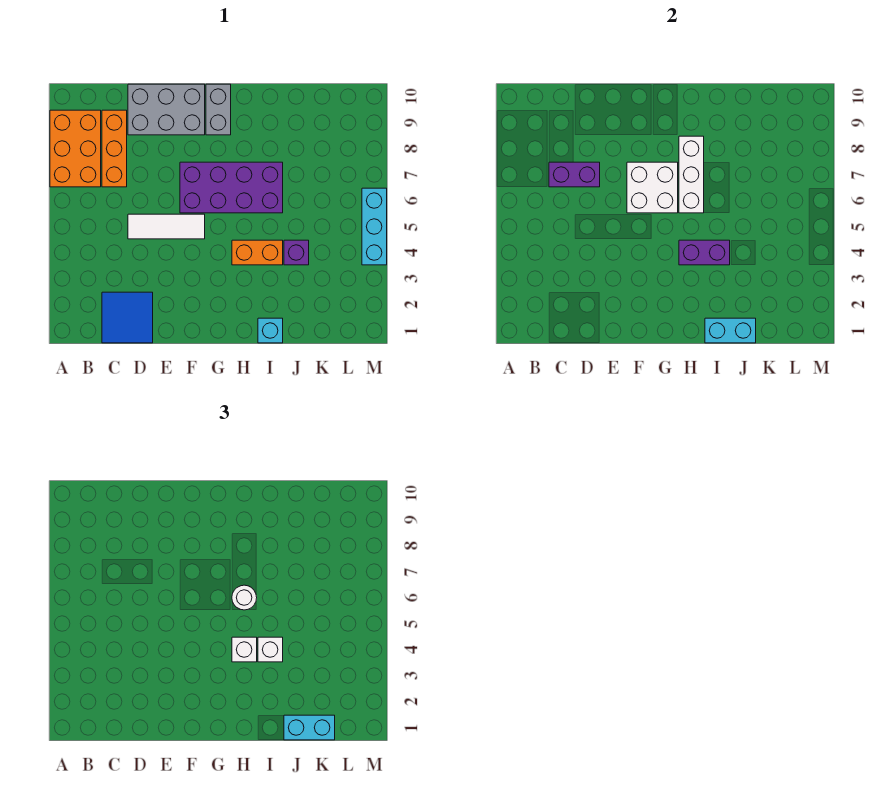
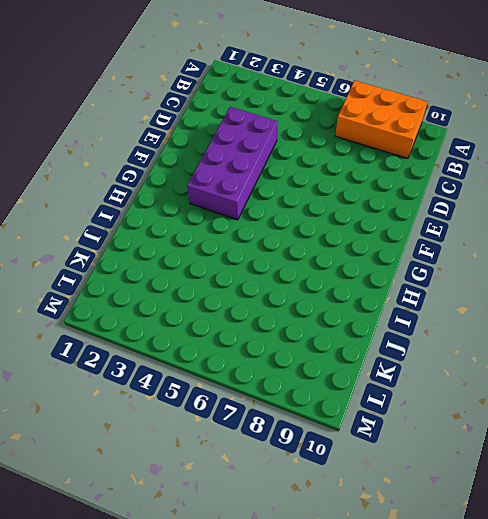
purple brick D3:G4 level 1 -> purple brick F6:I7 level 1
none -> blue tile C1:D2 level 1
none -> orange brick C7:C9 level 1
none -> white tile D5:F5 level 1

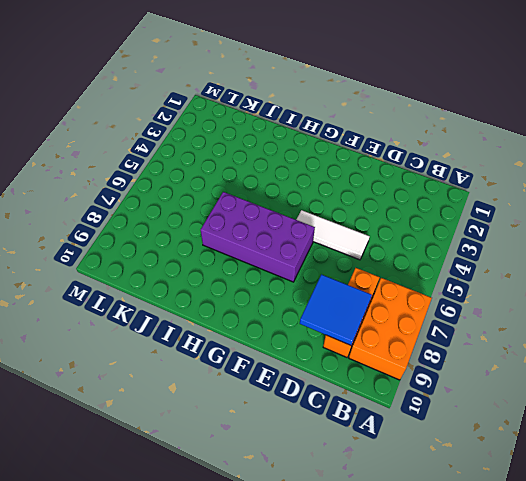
blue tile C8:D9 level 2 -> blue tile C1:D2 level 1
none -> grey brick D9:F10 level 1
none -> grey brick G9:G10 level 1
none -> orange brick H4:I4 level 1

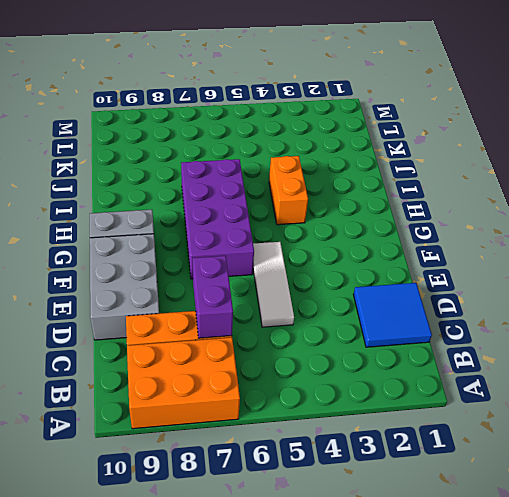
none -> cyan brick I1 level 1
none -> purple brick J4 level 1
none -> cyan brick M4:M6 level 1

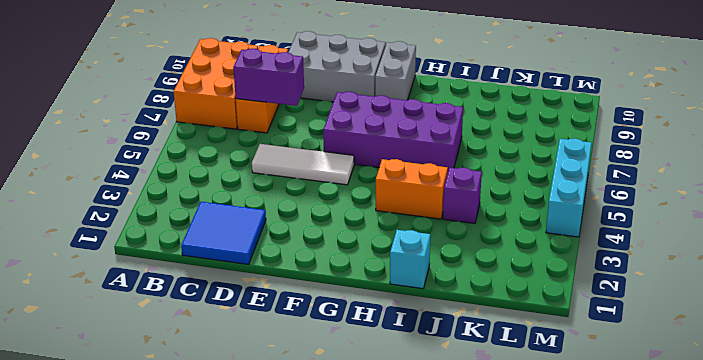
none -> white brick F6:G7 level 2
none -> purple brick H4:I4 level 2
none -> white brick H6:H8 level 2

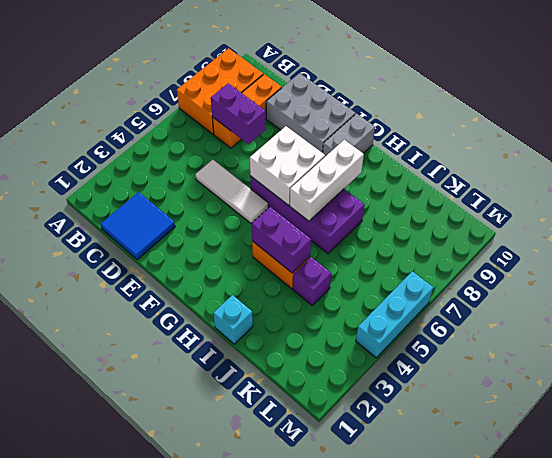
none -> cyan brick I1:J1 level 2
none -> white brick H4 level 3
none -> white round brick H6 level 3

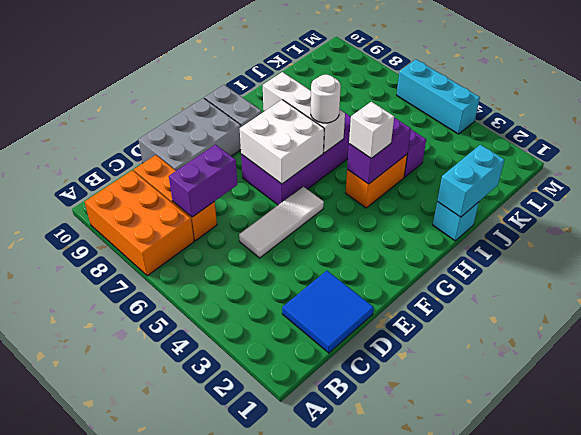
none -> white brick I4 level 3
none -> cyan brick J1:K1 level 3

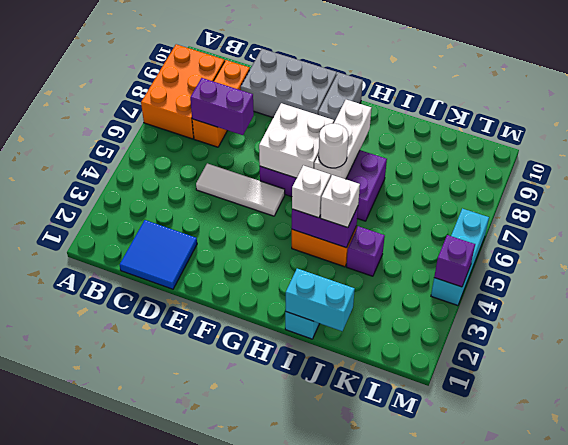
purple brick M4 level 2 -> none
none -> cyan brick J1:K1 level 3

